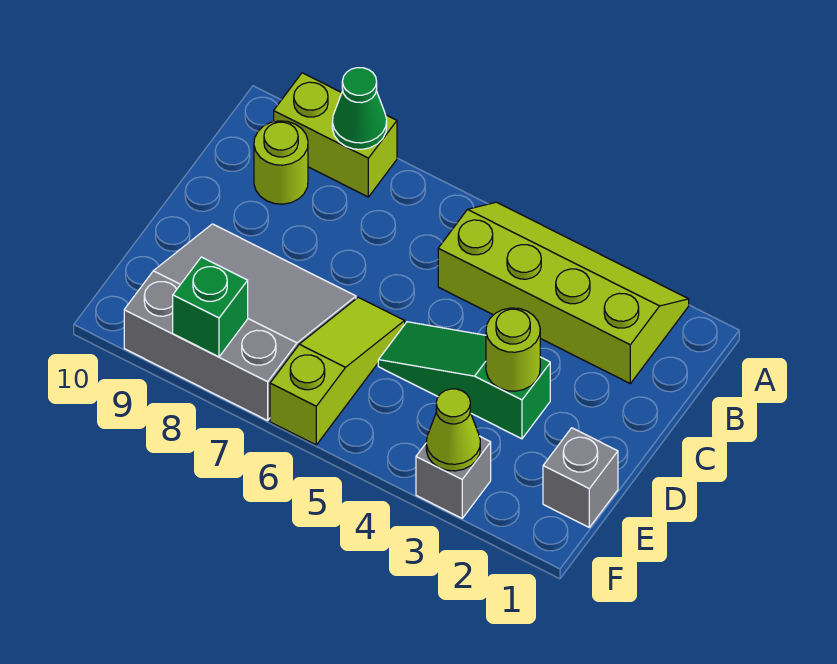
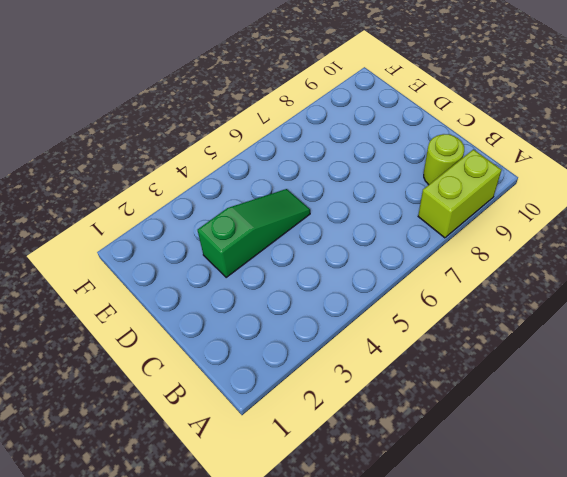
none -> lime slope A2:B5 level 1 top B
none -> lime slope D6:F6 level 1 top F
none -> grey slope D7:F9 level 1 top F

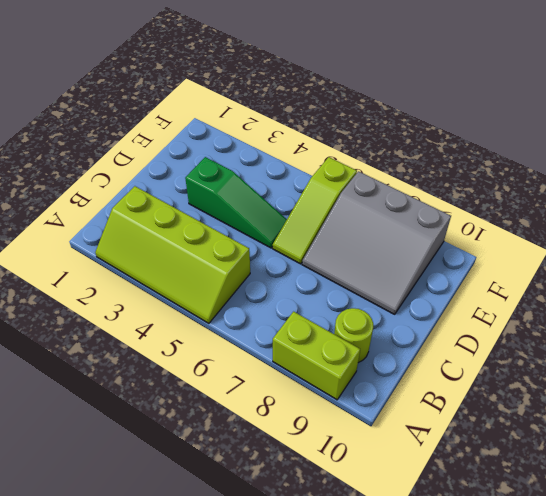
none -> grey brick E1 level 1
none -> grey brick F3 level 1
none -> green cone A8 level 2

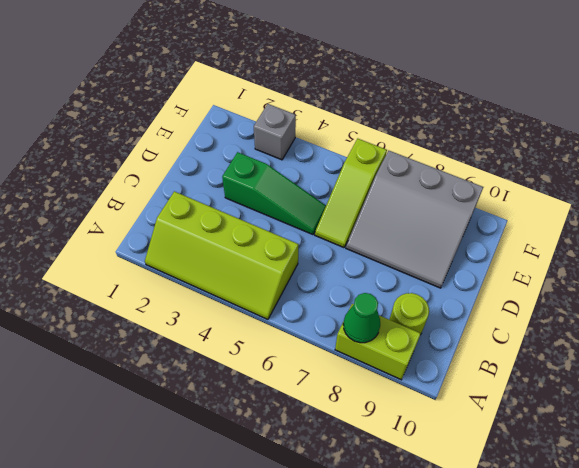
none -> grey brick E1 level 1
none -> lime round brick D3 level 2
none -> lime cone F3 level 2

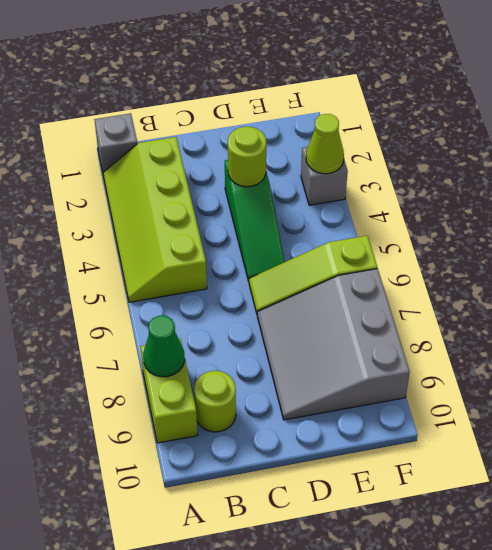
grey brick A1 level 1 -> grey brick E1 level 1
none -> green brick F8 level 2

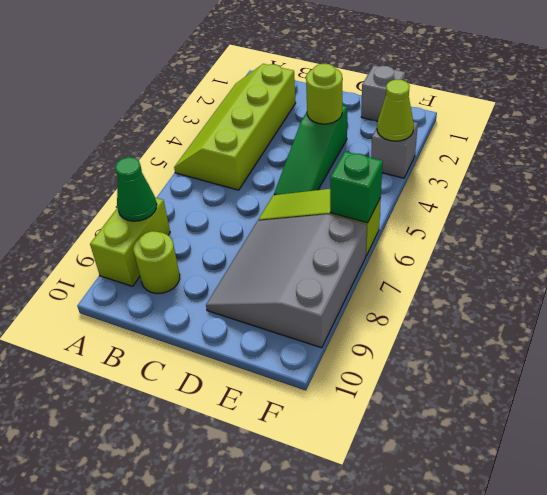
green brick F6 level 2 -> green brick F8 level 2

